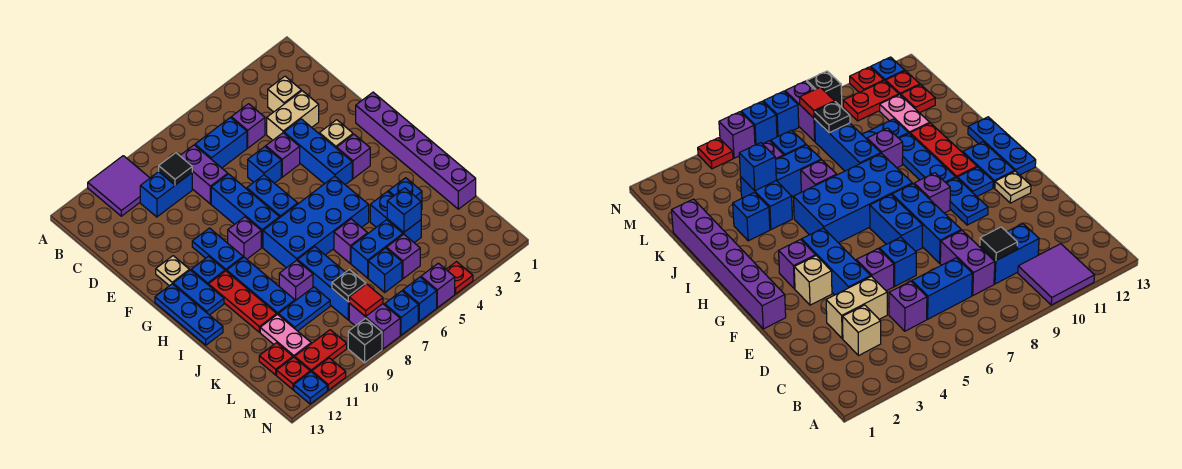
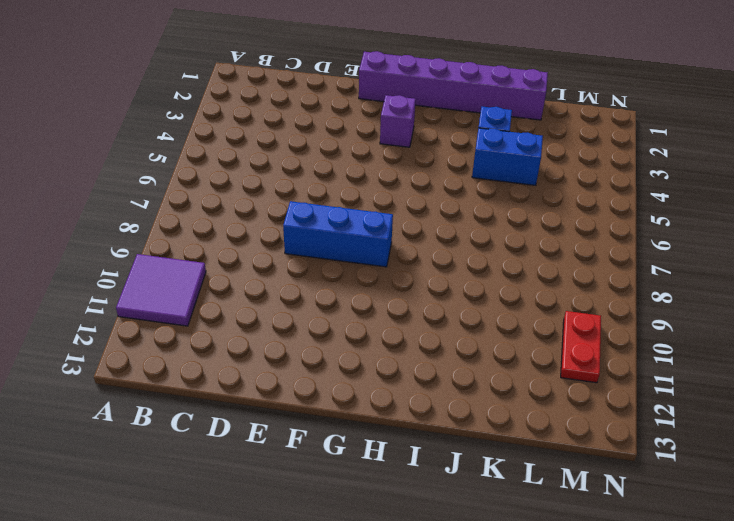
none -> tan brick C3 level 1
none -> purple brick C5 level 1
none -> blue brick C6:C7 level 1
none -> purple brick C8:D8 level 1

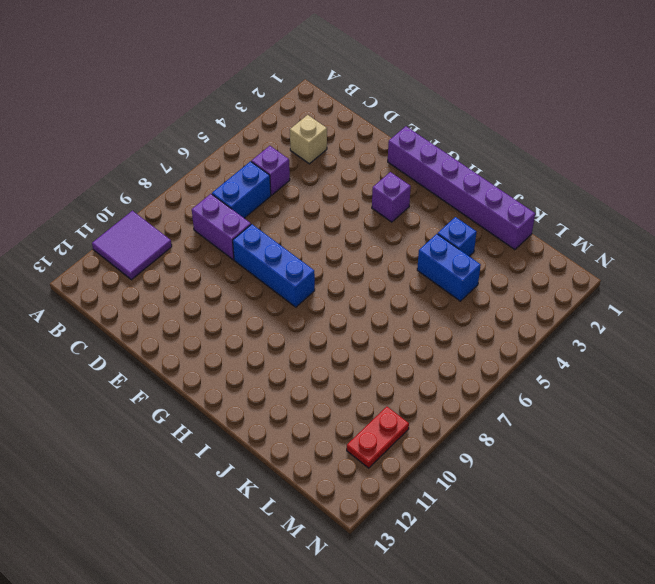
none -> blue brick C9:C10 level 1
none -> tan brick D3:D4 level 1
none -> blue brick E4:G4 level 1
none -> purple brick E5 level 1

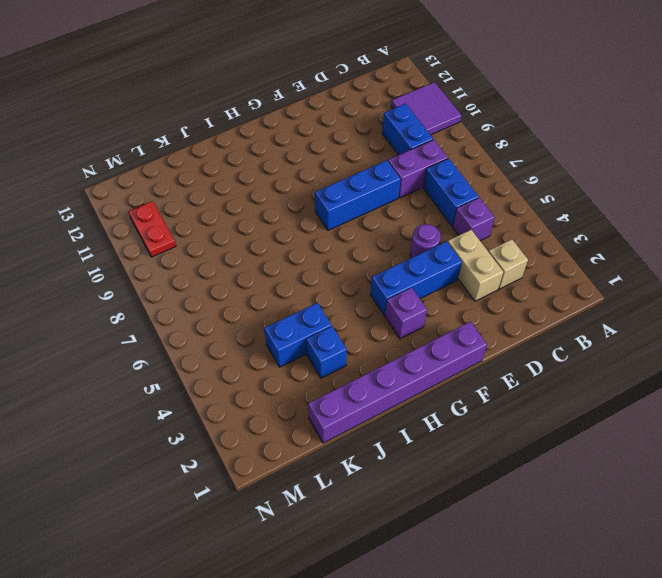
purple round brick E5 level 1 -> purple brick E5 level 1
none -> blue brick E6 level 1
none -> tan brick F3 level 1
none -> blue brick F7:G7 level 1
none -> blue plate F10:G10 level 1

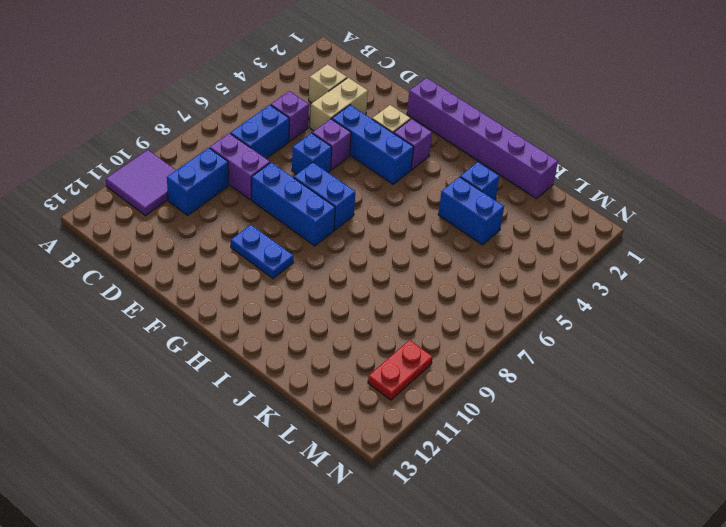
none -> tan plate F12 level 1
none -> purple brick G9 level 1
none -> blue plate G11 level 1
none -> blue plate G12:H12 level 1

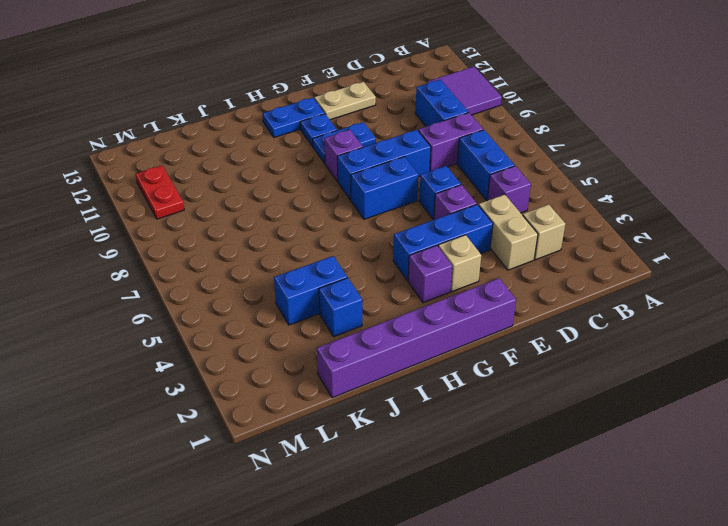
tan plate E12:F12 level 1 -> tan plate F12 level 1
none -> blue plate G13:I13 level 1
none -> blue brick H5:I8 level 1
none -> blue plate H10:J10 level 1
none -> red plate H11:J11 level 1

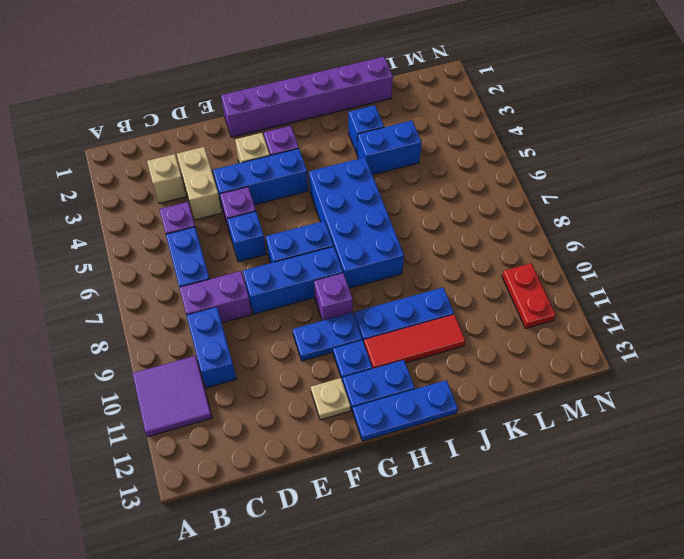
red tile H11:J11 level 1 -> red plate H11:J11 level 1
none -> purple brick J6 level 1
none -> blue brick J8:L8 level 1
none -> purple brick J9 level 1
none -> blue brick K5:K6 level 1

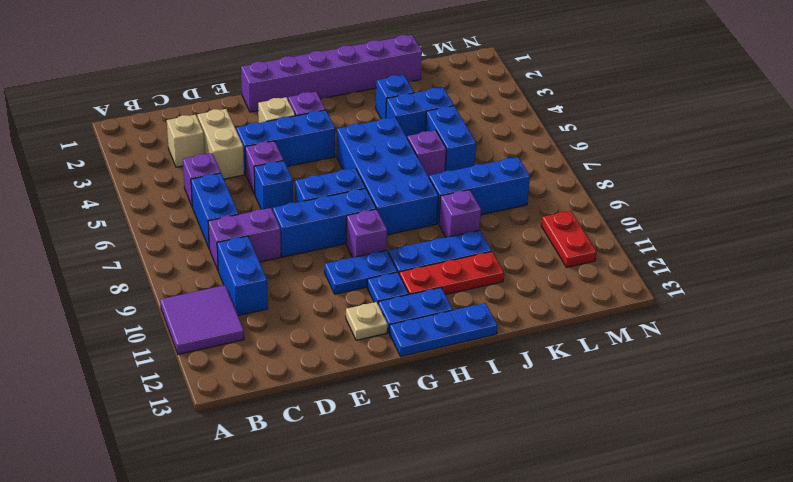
none -> blue plate K9:K10 level 1
none -> pink plate K11:L11 level 1
none -> purple brick L5 level 1
none -> blue brick L6 level 1

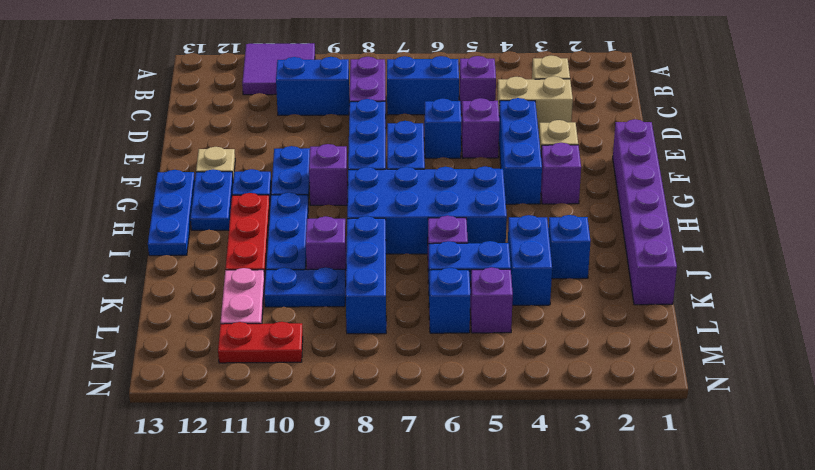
none -> red plate L12 level 1
none -> purple brick M8:N8 level 1
none -> red plate M12 level 1
none -> red plate N4 level 1

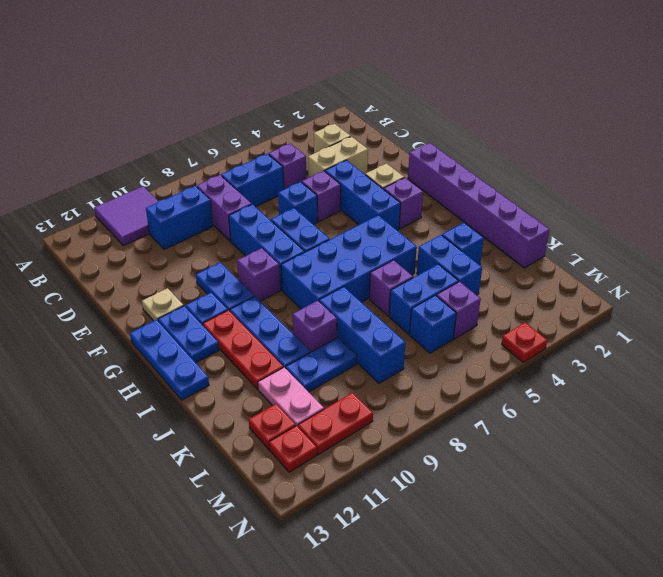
none -> purple brick M8:N8 level 1
none -> purple brick N5 level 1
none -> blue brick N6 level 1
none -> blue brick N7 level 1

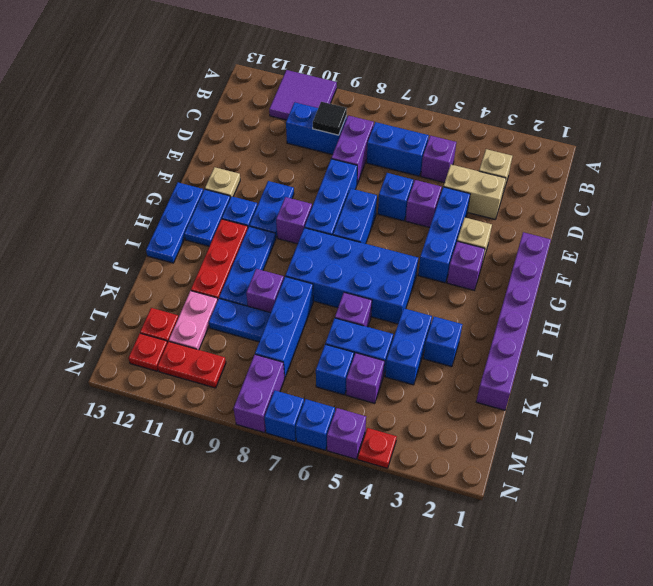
none -> black brick N9 level 1
none -> red plate N11 level 1
none -> blue plate N12 level 1
none -> blue brick K4 level 2

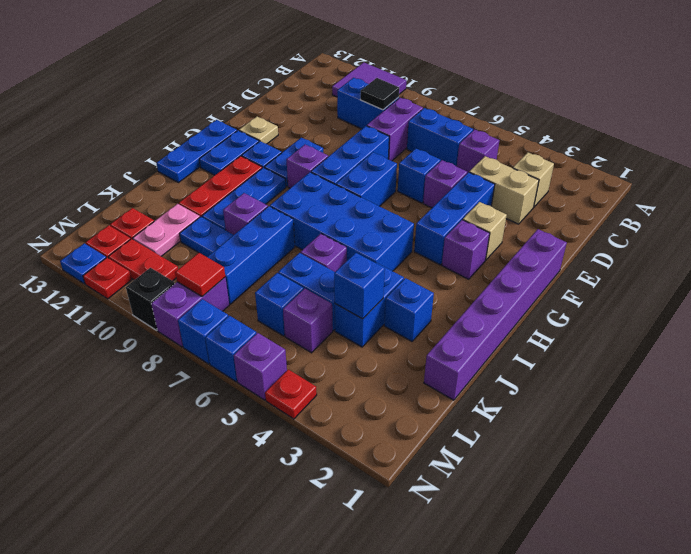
none -> black plate L8 level 2

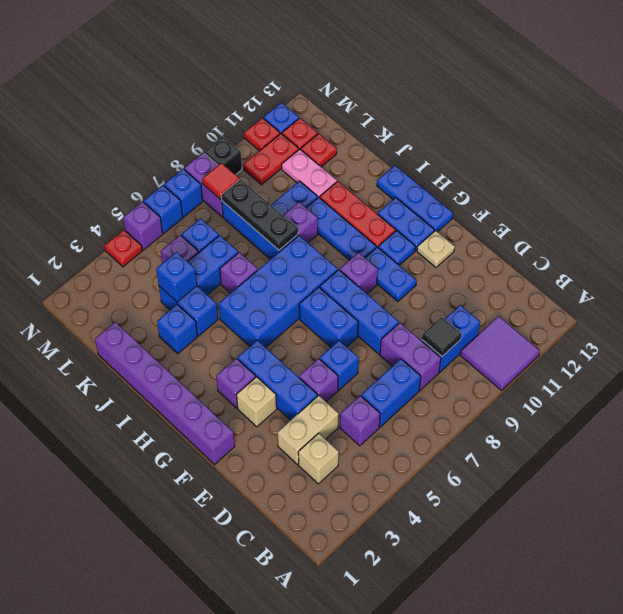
black plate J8:L8 level 2 -> black plate L8 level 2

